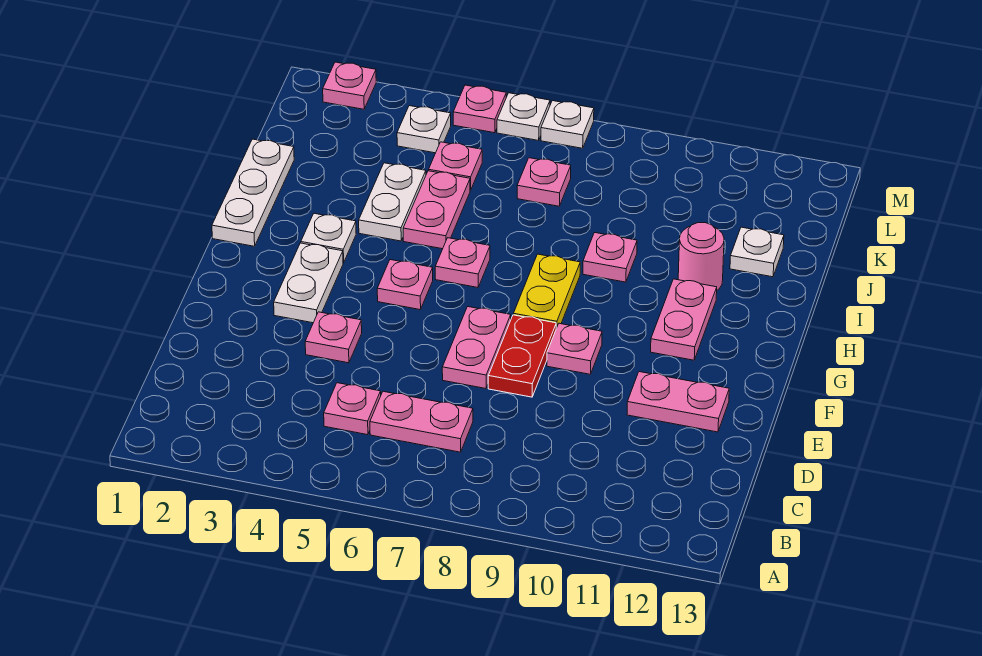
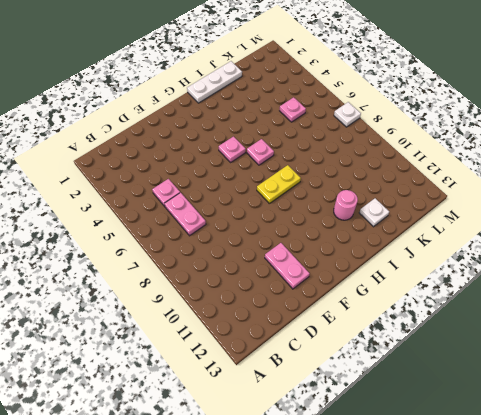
none -> pink plate E4 level 1
none -> pink plate E7:F7 level 1
none -> red plate E8:F8 level 1

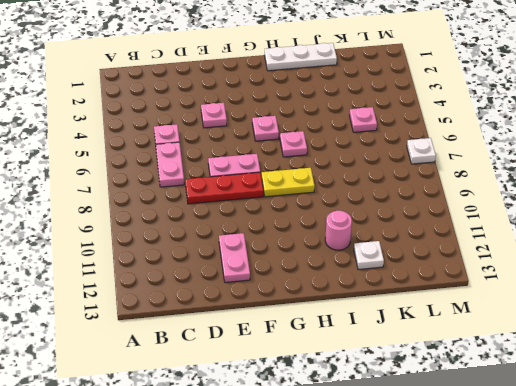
red plate D8:F8 level 1 -> red plate E8:F8 level 1
none -> white plate F3:G3 level 1
none -> pink plate F9 level 1
none -> pink plate G11:H11 level 1

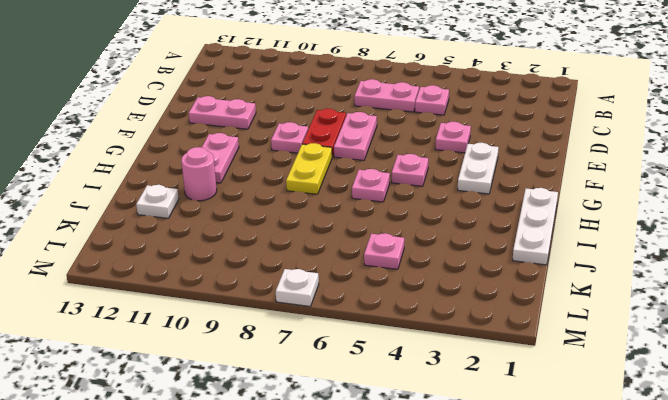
none -> white plate H3 level 1
none -> white plate I4:J4 level 1
none -> pink plate I5:J5 level 1

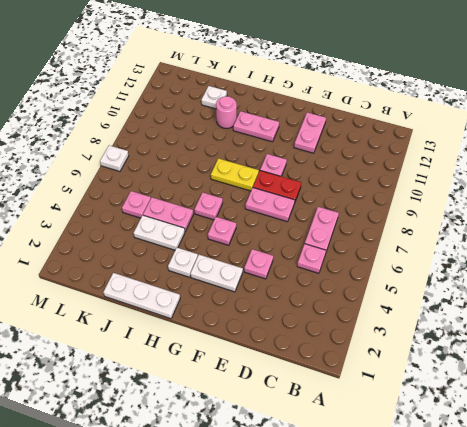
none -> pink plate I9 level 1
none -> pink plate K7 level 1
none -> white plate L4 level 1

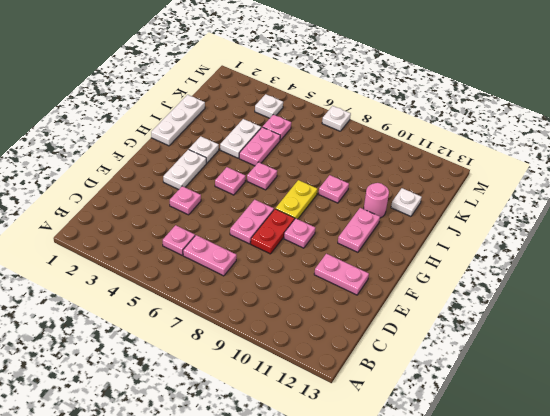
none -> pink plate K7 level 1
none -> pink plate M2 level 1
none -> pink plate M5 level 1

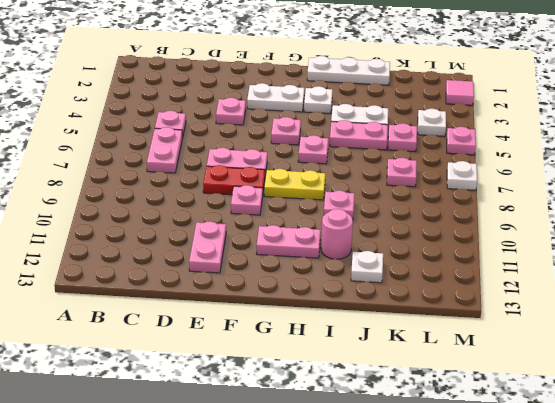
pink tile M2 level 1 -> pink plate M2 level 1
none -> white plate M6 level 1

